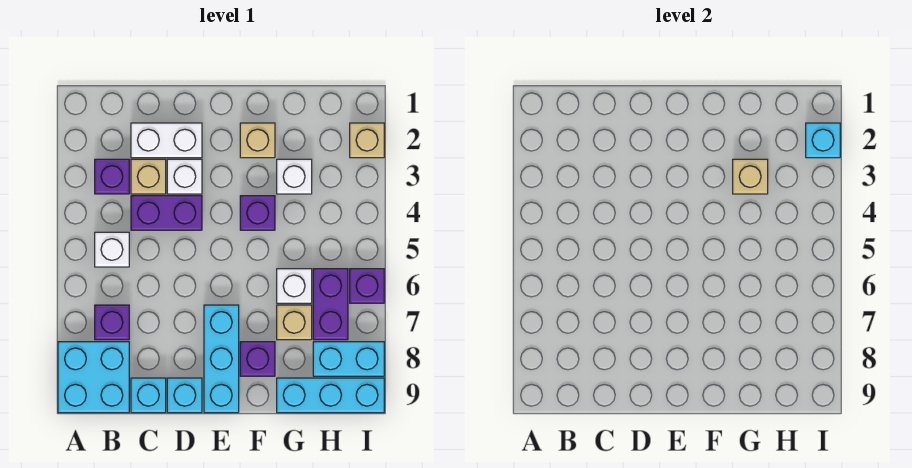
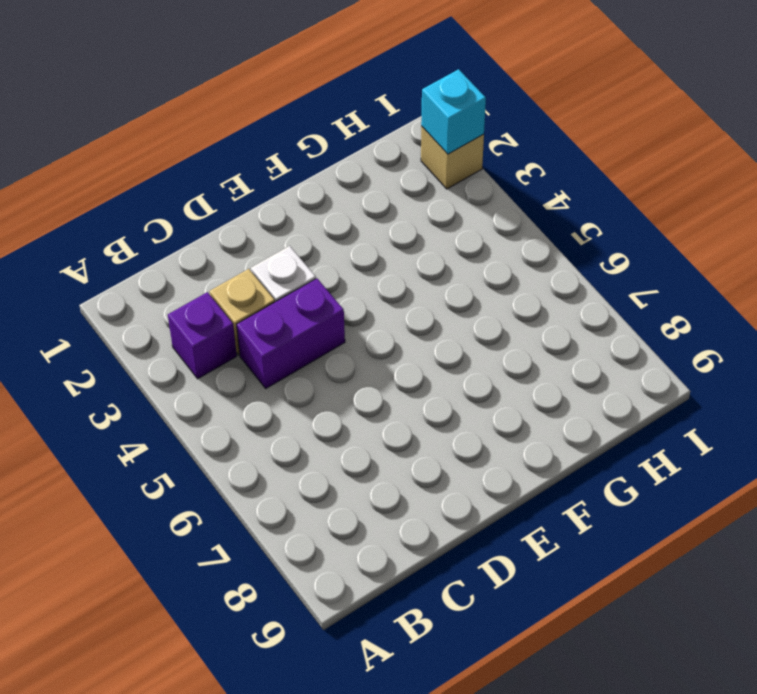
none -> cyan brick A8:B9 level 1
none -> white brick B5 level 1
none -> purple brick B7 level 1

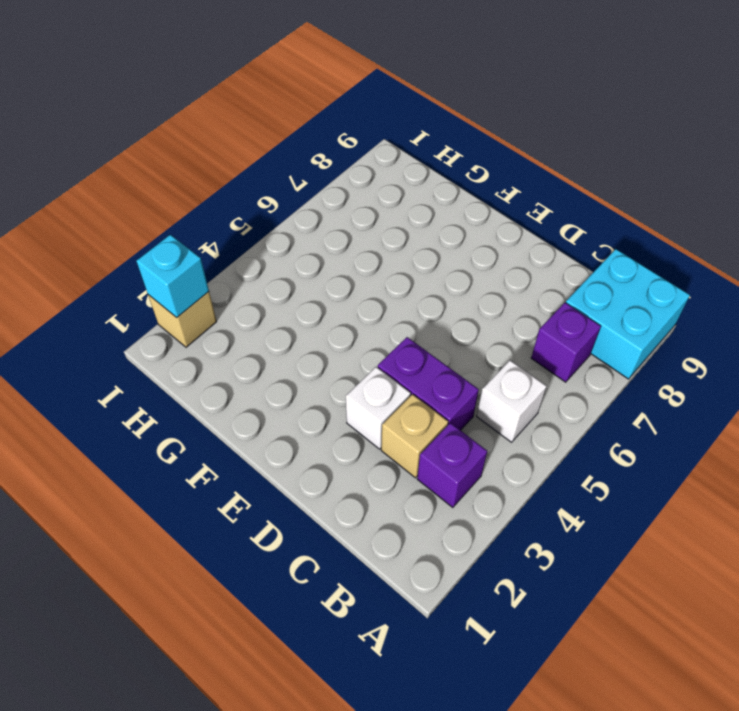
none -> white brick C2:D2 level 1
none -> cyan brick C9 level 1
none -> cyan brick D9 level 1

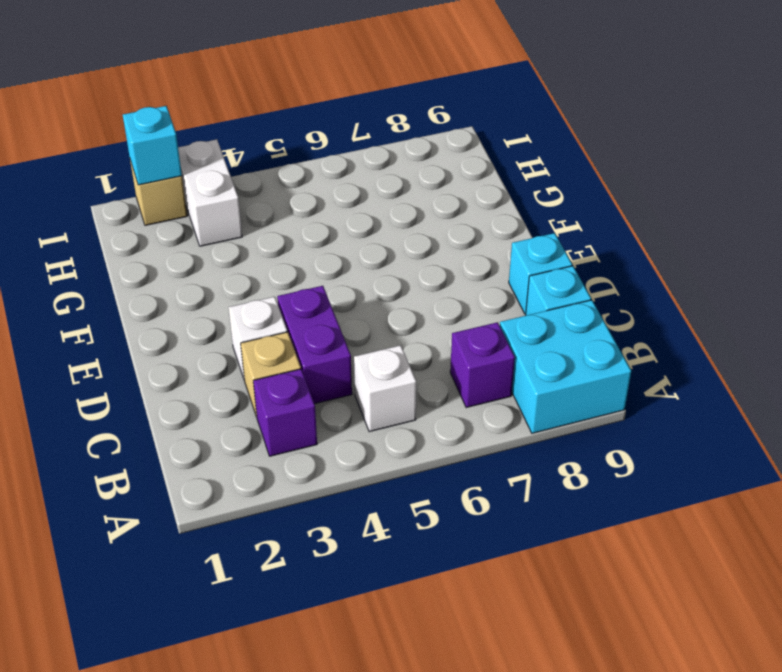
white brick H3:I3 level 1 -> white brick C2:D2 level 1
none -> cyan brick E7:E9 level 1
none -> tan brick F2 level 1
none -> purple brick F4 level 1

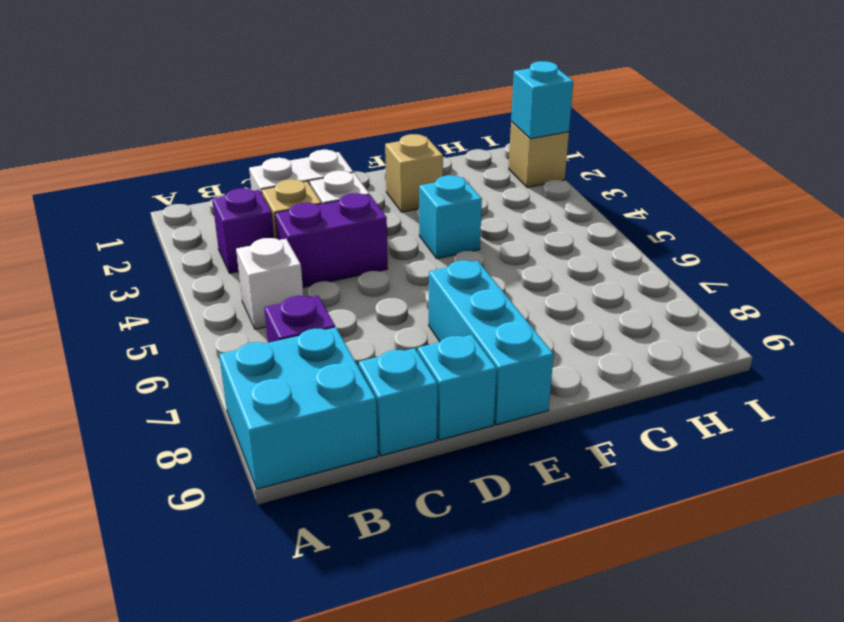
cyan brick F4 level 1 -> purple brick F4 level 1
none -> purple brick F8 level 1
none -> white brick G3 level 1
none -> white brick G6 level 1

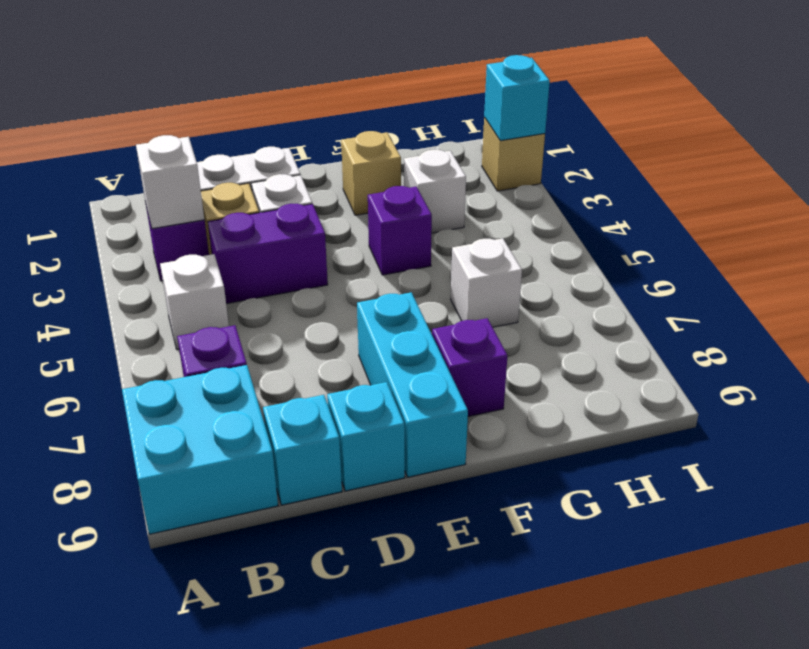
white brick B3 level 2 -> none
none -> tan brick G7 level 1
none -> cyan brick G9:I9 level 1
none -> purple brick H6:H7 level 1

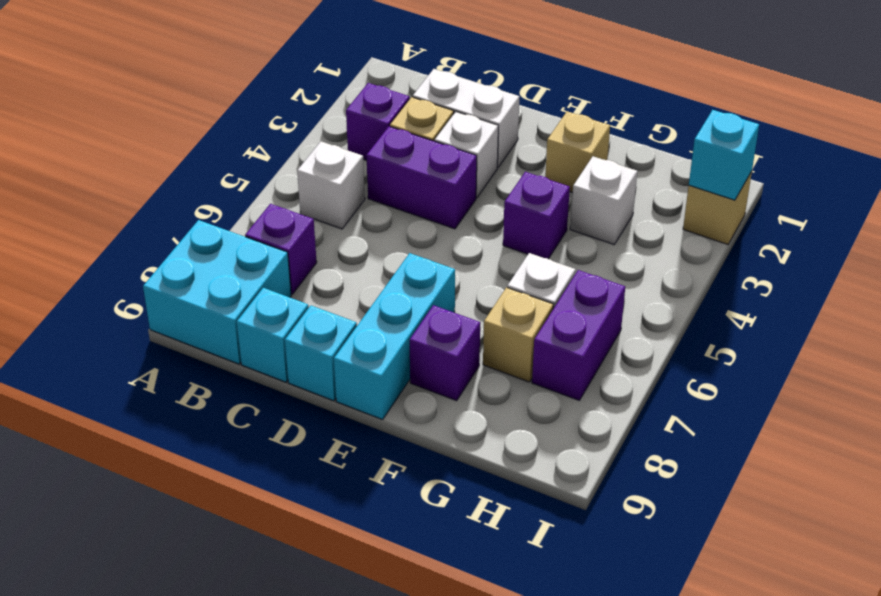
none -> cyan brick G9:I9 level 1
none -> cyan brick H8:I8 level 1
none -> purple brick I6 level 1

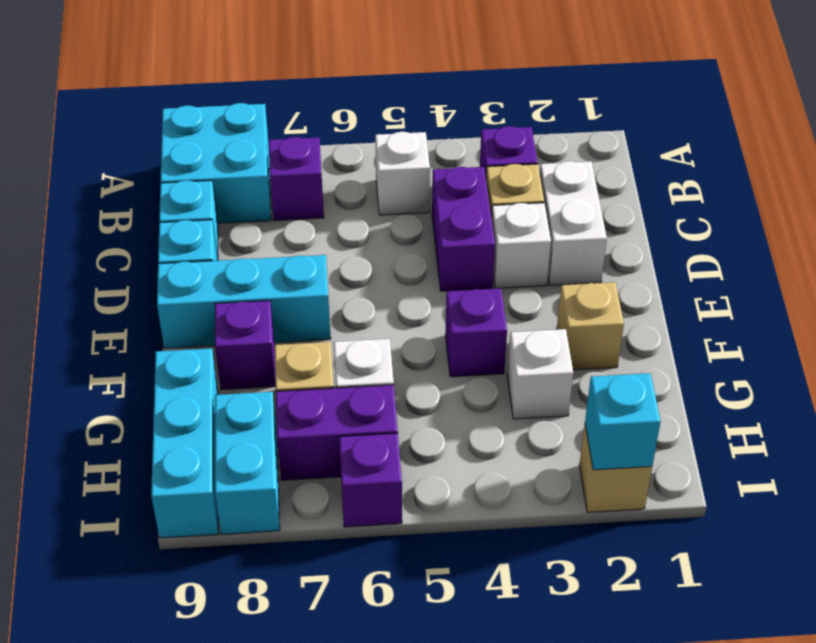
none -> tan brick G3 level 2

